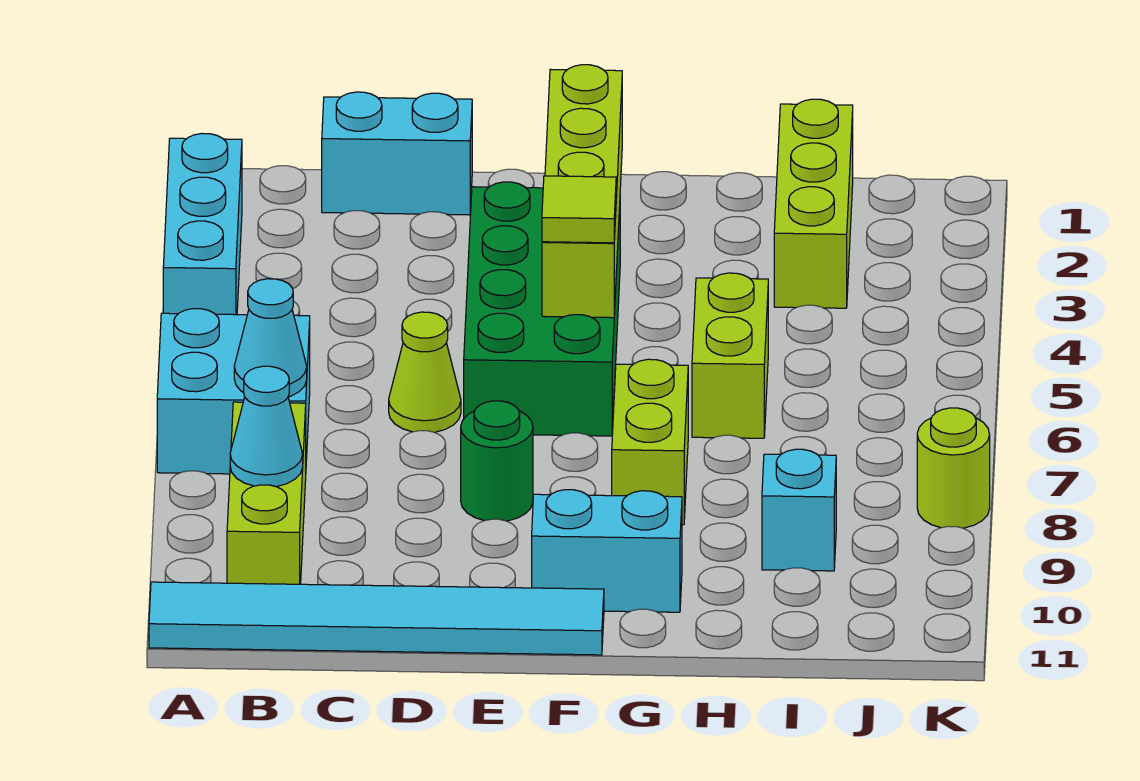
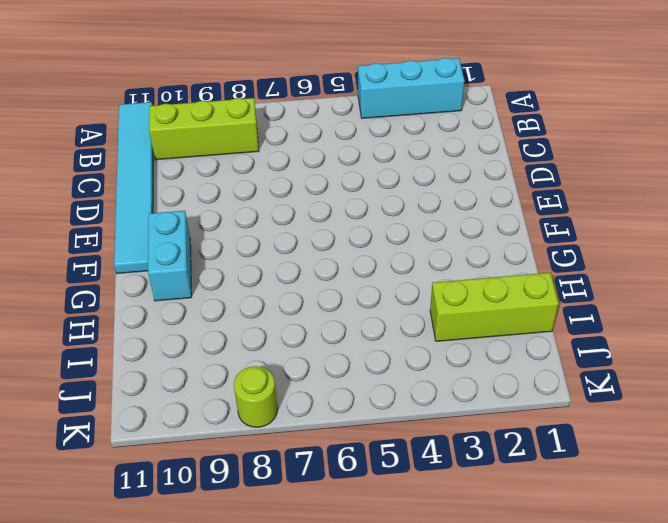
none -> cyan brick A6:B7 level 1
none -> cyan brick C1:D1 level 1
none -> lime cone D6 level 1

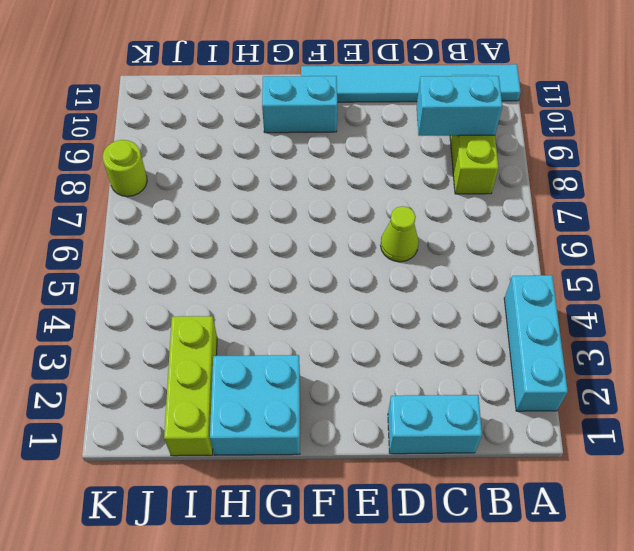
cyan brick B9:C9 level 2 -> cyan cone B9 level 2
cyan brick G1:H2 level 1 -> cyan brick A6:B7 level 1
none -> green brick E3:F6 level 1
none -> green round brick E8 level 1
none -> lime brick G7:G8 level 1

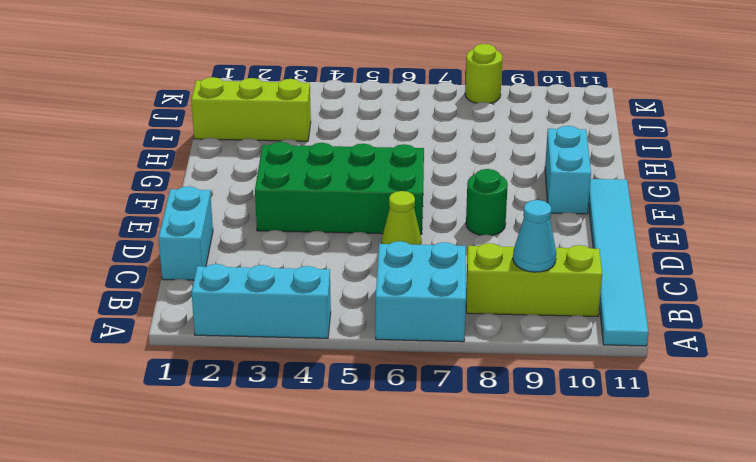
none -> lime brick G7:G8 level 1
none -> lime brick H5:H6 level 1
none -> cyan brick I9 level 1

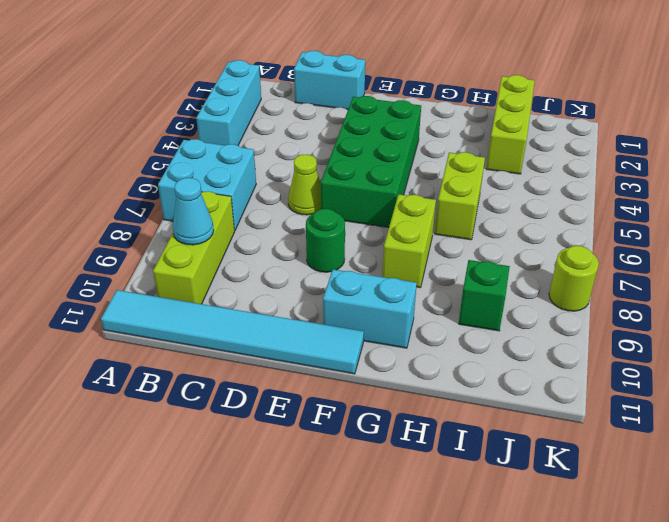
green brick I9 level 1 -> cyan brick I9 level 1
none -> cyan cone B7 level 2
none -> lime brick F2:F5 level 2
none -> lime tile F5 level 3

